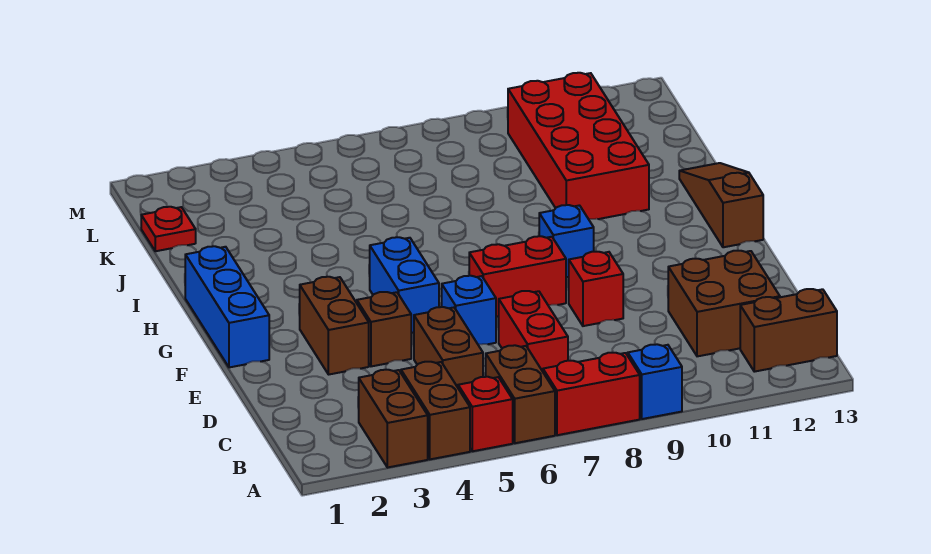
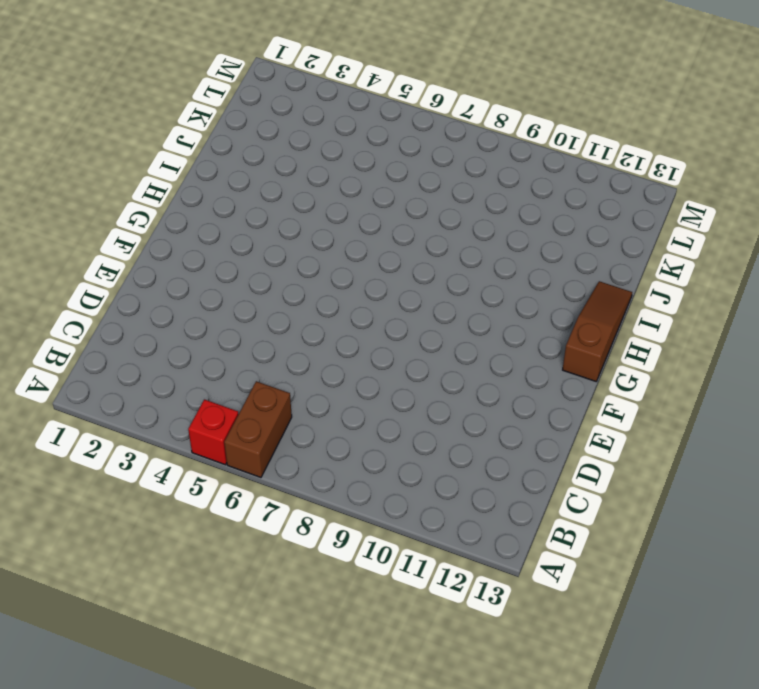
none -> brown brick A3:B3 level 1
none -> brown brick A4:B4 level 1
none -> red brick A7:A8 level 1

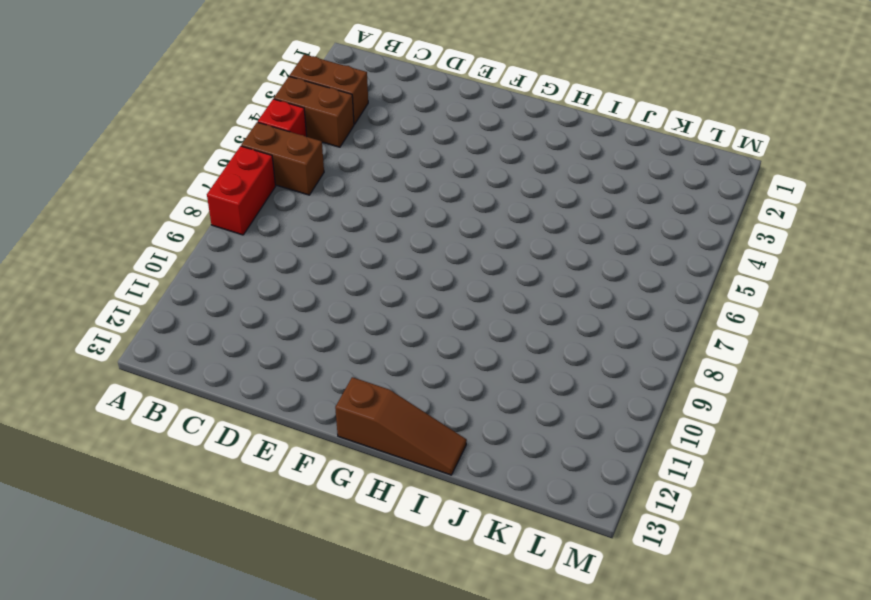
none -> blue brick A9 level 1
none -> brown brick B12:B13 level 1
none -> brown brick C5:D5 level 1

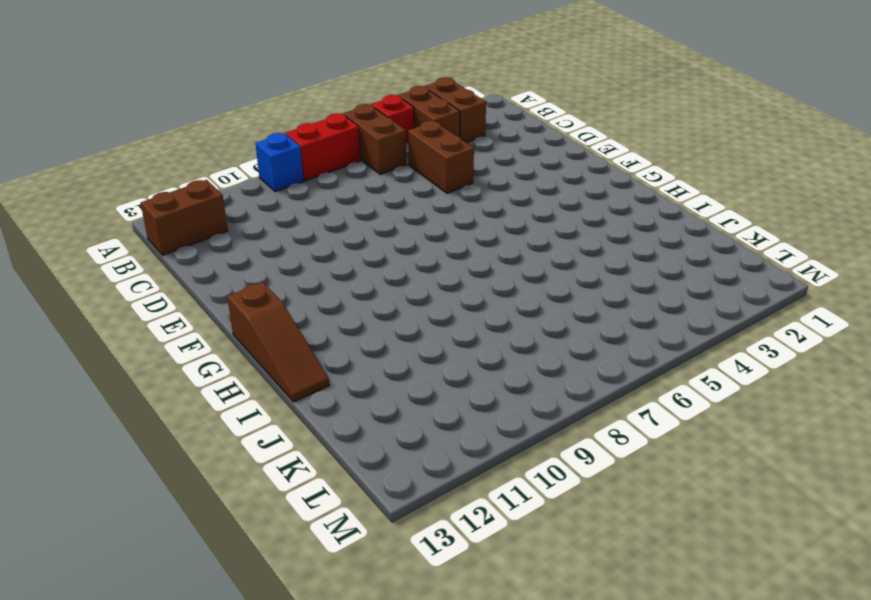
none -> red brick C7:D7 level 1
none -> brown brick C11:D12 level 1
none -> brown brick E3:F3 level 1

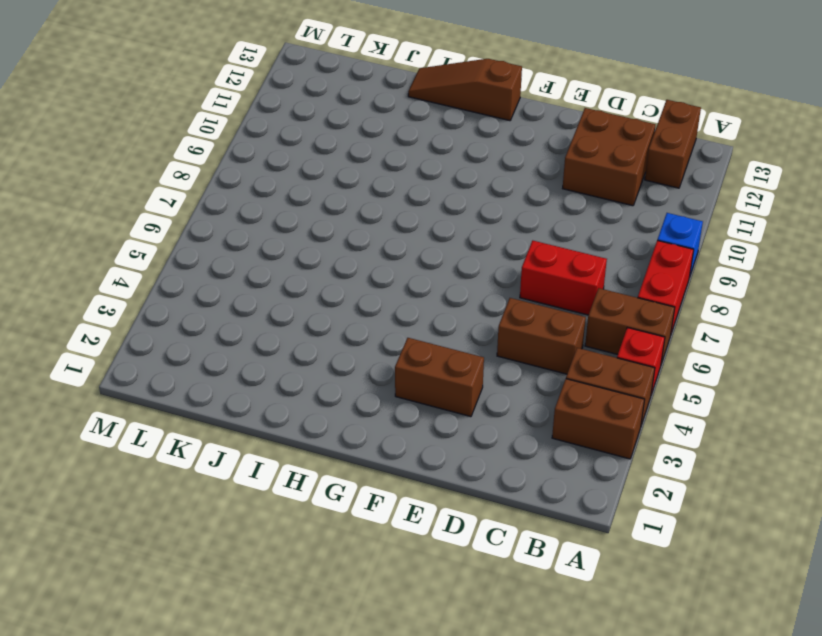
none -> brown brick E4 level 1
none -> blue brick E6 level 1
none -> red brick E9 level 1

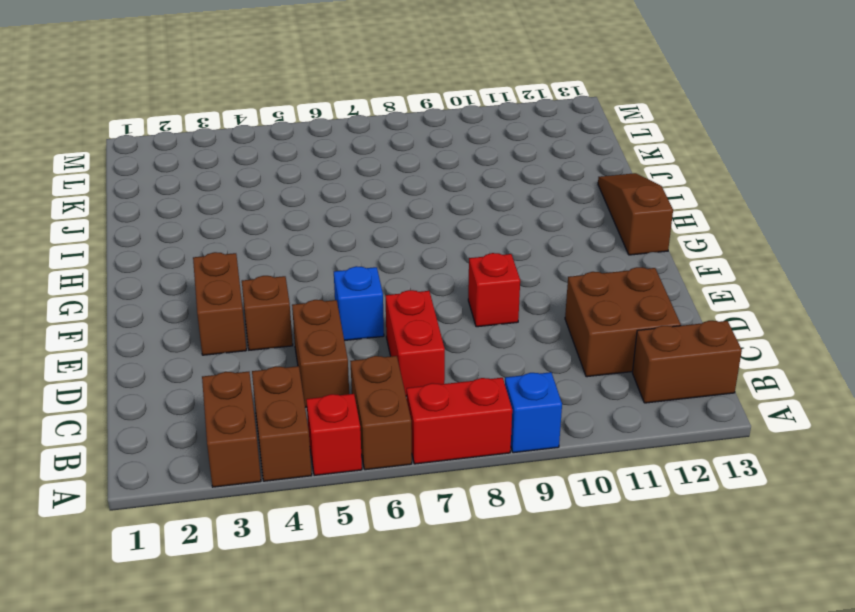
none -> blue brick F1:H1 level 1
none -> blue brick F5:G5 level 1
none -> red brick F7:F8 level 1

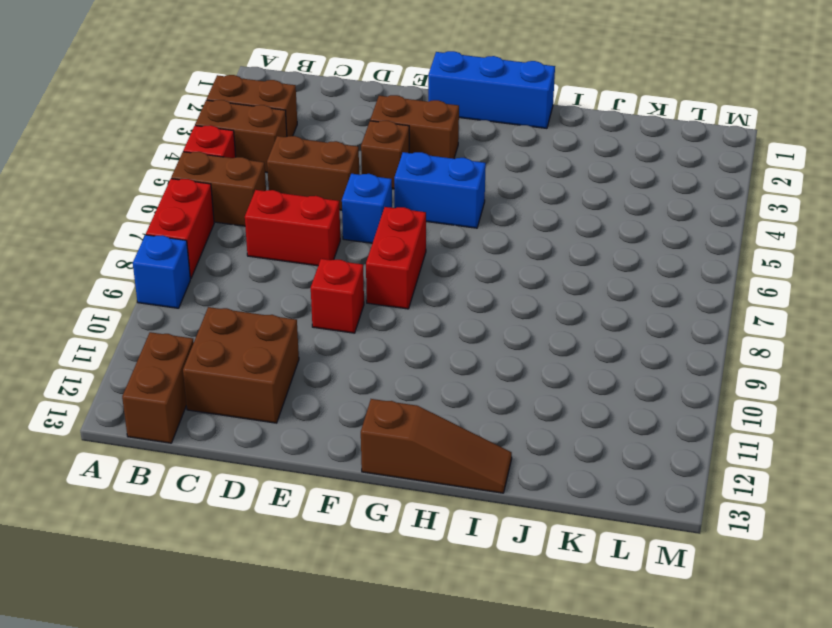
none -> blue brick G9 level 1
none -> red brick I10:L11 level 1
none -> red plate K1 level 1

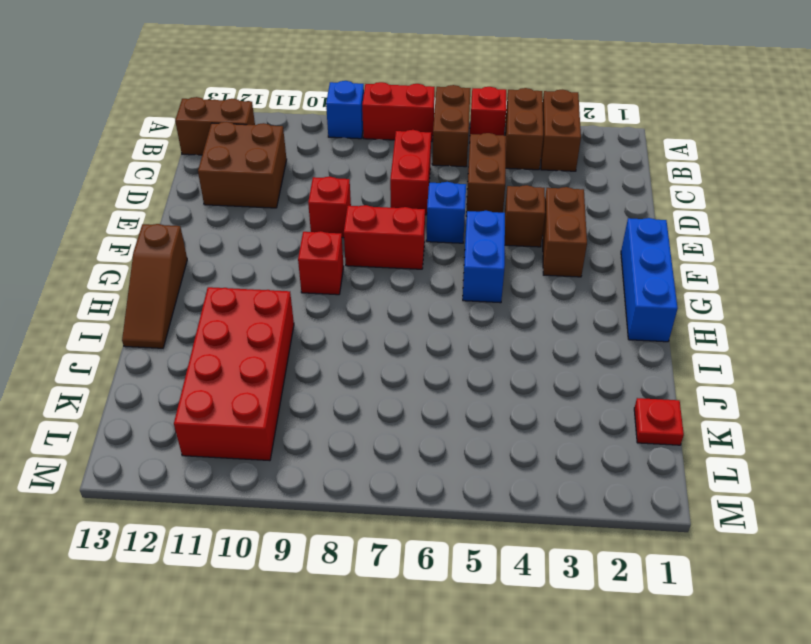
red brick G9 level 1 -> blue brick G9 level 1

